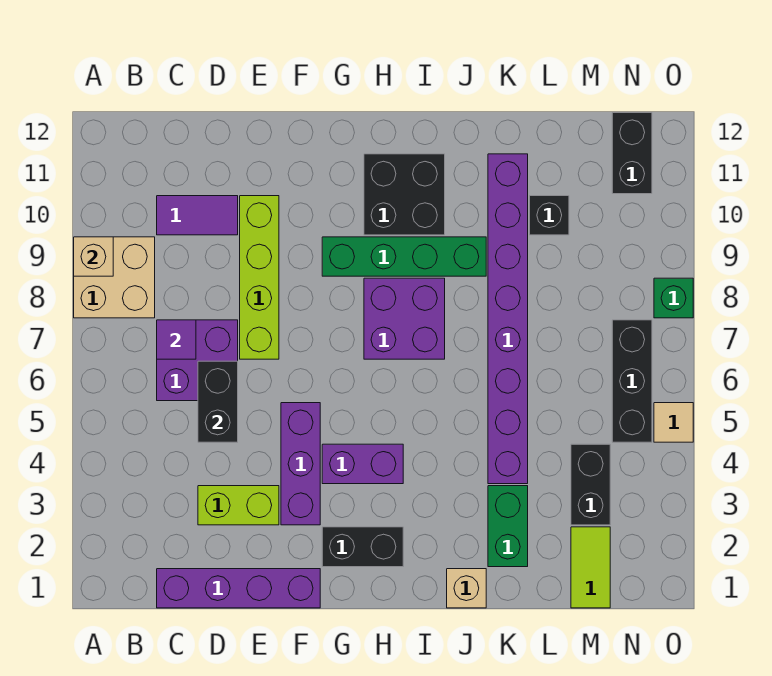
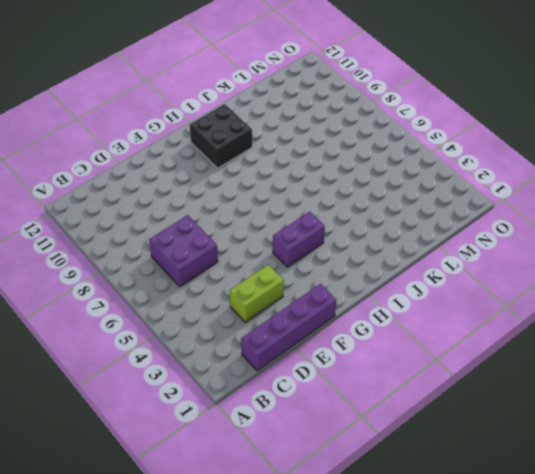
none -> tan brick A8:B9 level 1
none -> purple tile C10:D10 level 1
none -> lime brick E7:E10 level 1

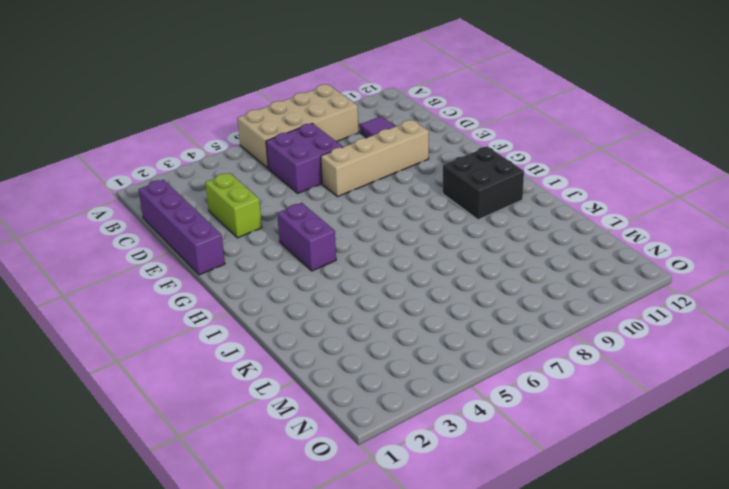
tan brick A6:B9 level 1 -> tan brick A8:B9 level 1
tan brick E7:E10 level 1 -> lime brick E7:E10 level 1
none -> purple brick F3:F5 level 1
none -> black brick G2:H2 level 1
none -> green brick G9:J9 level 1

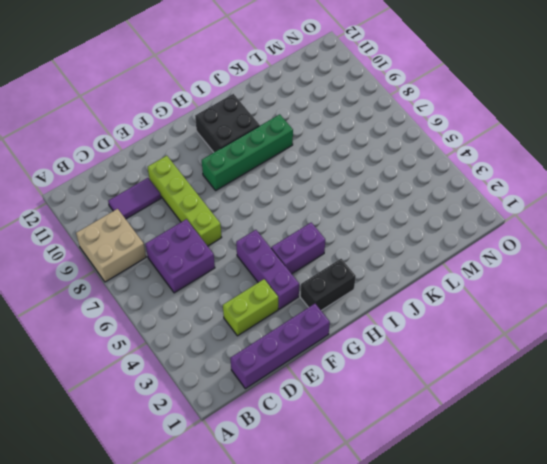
none -> purple brick H7:I8 level 1
none -> tan brick J1 level 1
none -> green brick K2:K3 level 1

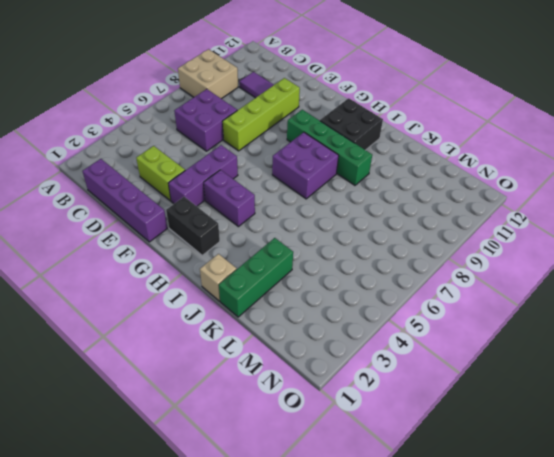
green brick K1:K3 level 1 -> green brick K2:K3 level 1
none -> purple brick K4:K11 level 1
none -> black brick L10 level 1
none -> lime tile M1:M2 level 1

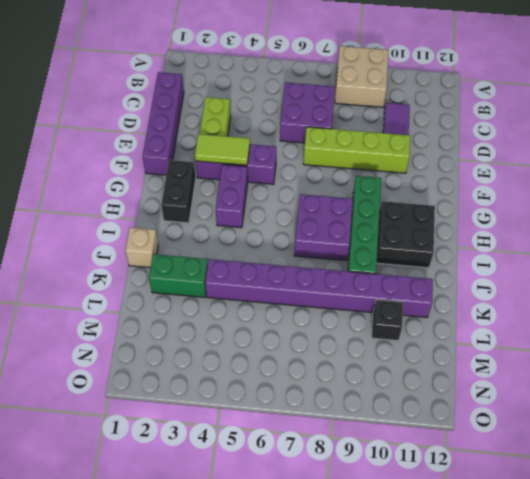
lime tile F3:F4 level 2 -> lime tile M1:M2 level 1
none -> black brick M3:M4 level 1
none -> black brick N5:N7 level 1
none -> black brick N11:N12 level 1

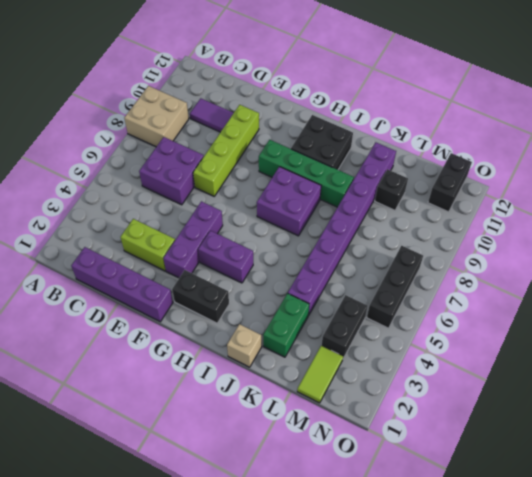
none -> tan tile O5 level 1
none -> green brick O8 level 1
none -> tan brick A9 level 2

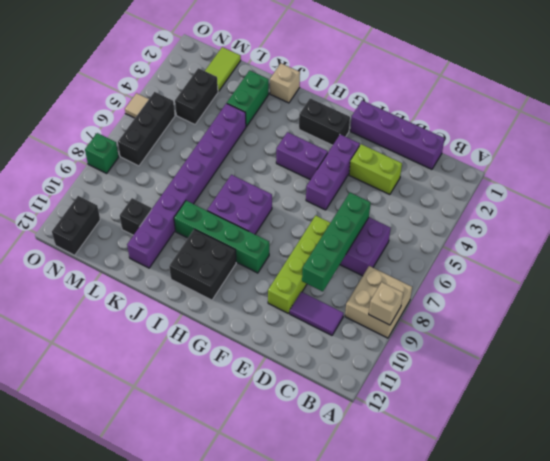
green brick D6:D9 level 2 -> black brick D5:D6 level 2
none -> purple tile C7 level 2

